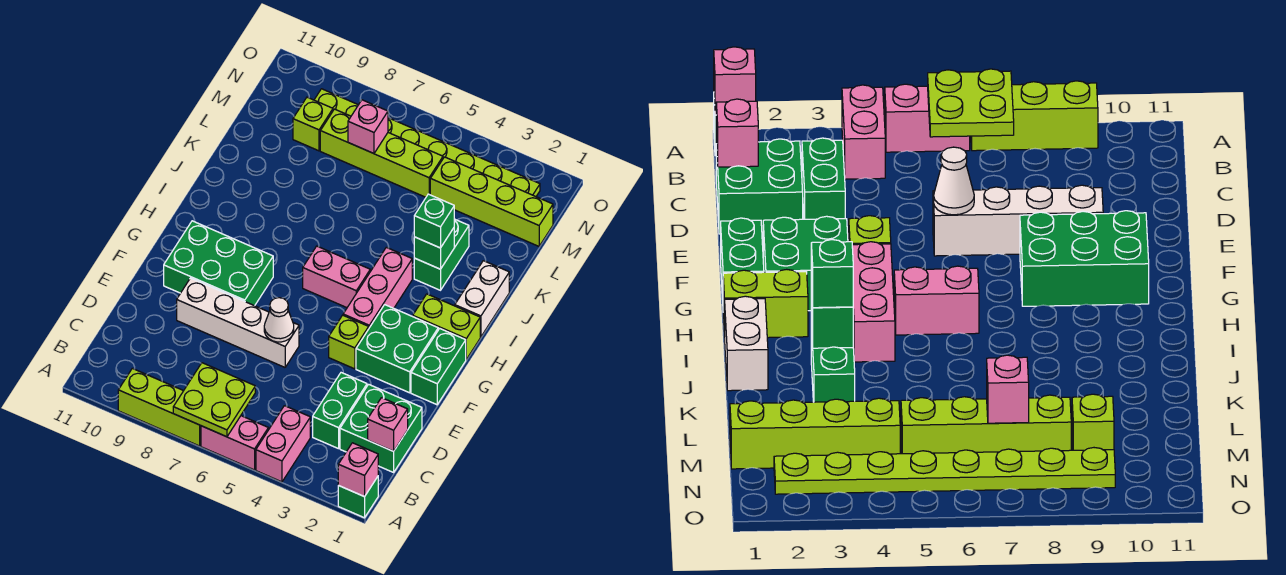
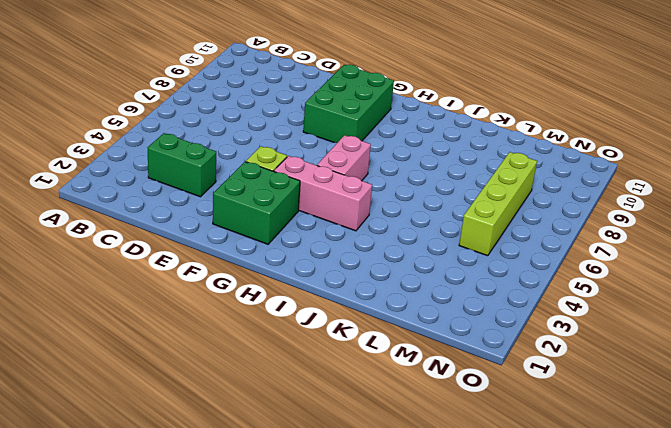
none -> green brick A1 level 1
none -> pink brick A4:B4 level 1
none -> pink brick A5:A6 level 1

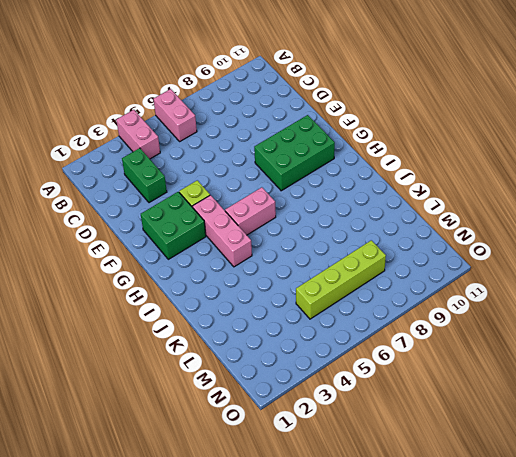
pink brick A6:B6 level 1 -> pink brick A5:A6 level 1
none -> green brick A1 level 1
none -> lime brick A7:A9 level 1
none -> green brick C1:D2 level 1

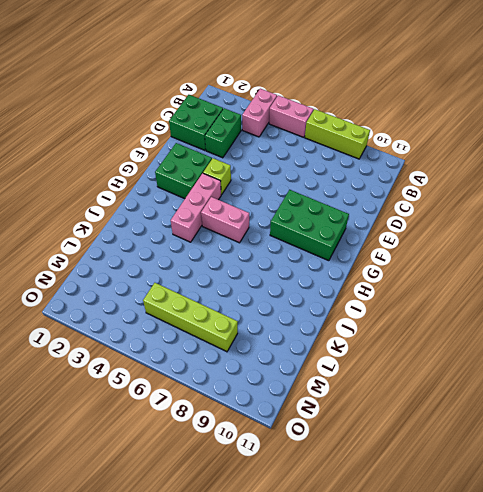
none -> green brick A1 level 1
none -> white brick E6:E9 level 1
none -> green brick F1:G1 level 1

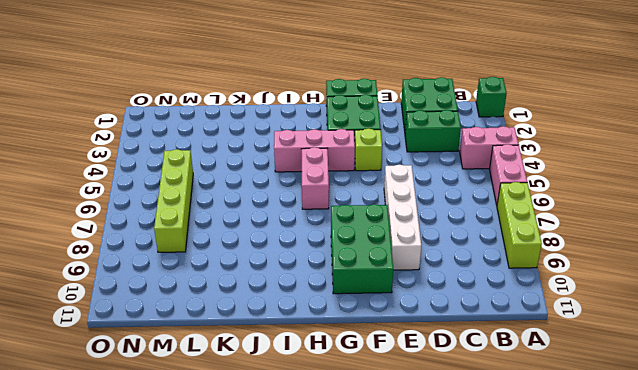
none -> lime brick H1:H2 level 1
none -> white brick I1:J1 level 1
none -> green brick J3:K3 level 1

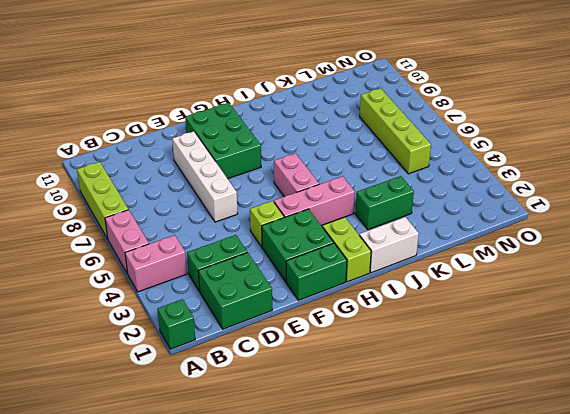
none -> lime brick M1:M4 level 1
none -> lime brick M9 level 1
none -> lime plate N2:N9 level 1

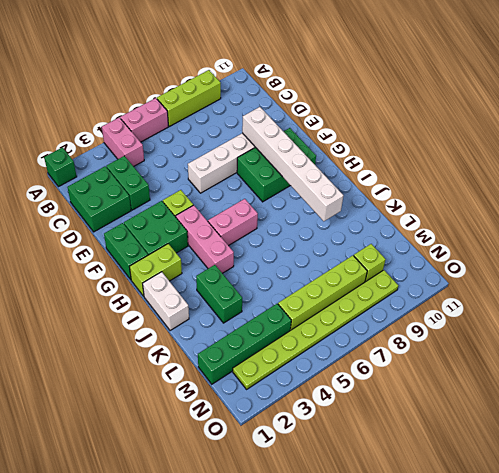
white brick E9:J9 level 2 -> none
green brick M1:M4 level 1 -> lime brick M1:M4 level 1
none -> pink brick A1 level 2
none -> lime plate A6:B7 level 2
none -> pink brick C1 level 2

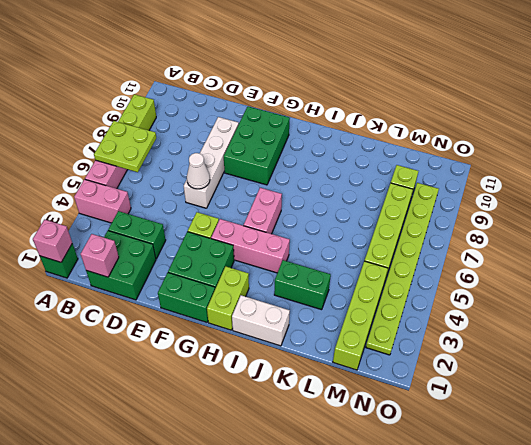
none -> green brick J3 level 2
none -> pink brick M7 level 2
none -> green brick J3 level 3

